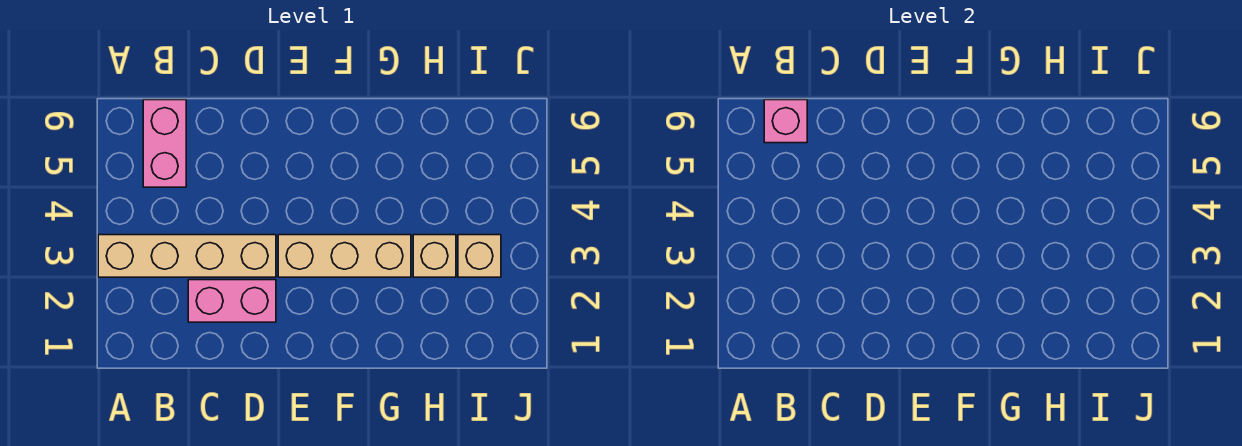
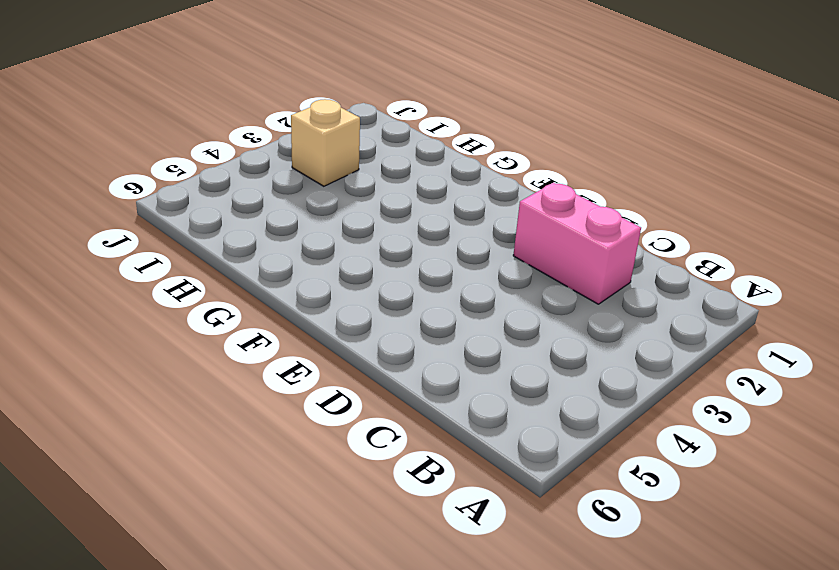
none -> tan brick A3:D3 level 1
none -> pink brick B5:B6 level 1

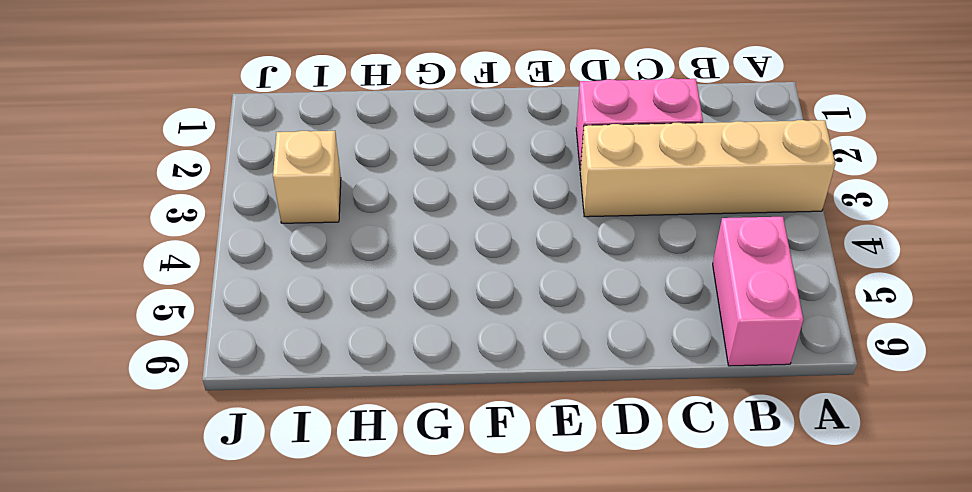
none -> tan brick E3:G3 level 1
none -> tan brick H3 level 1

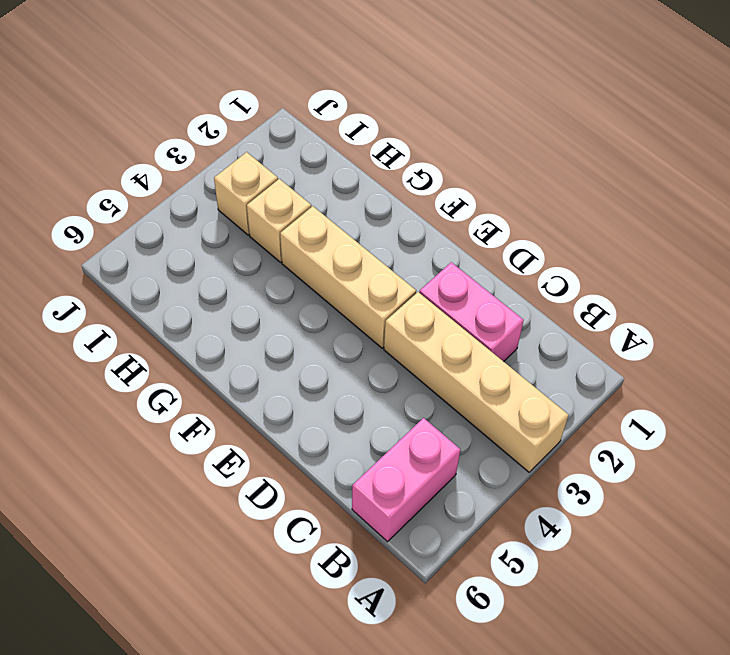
none -> pink brick B6 level 2

